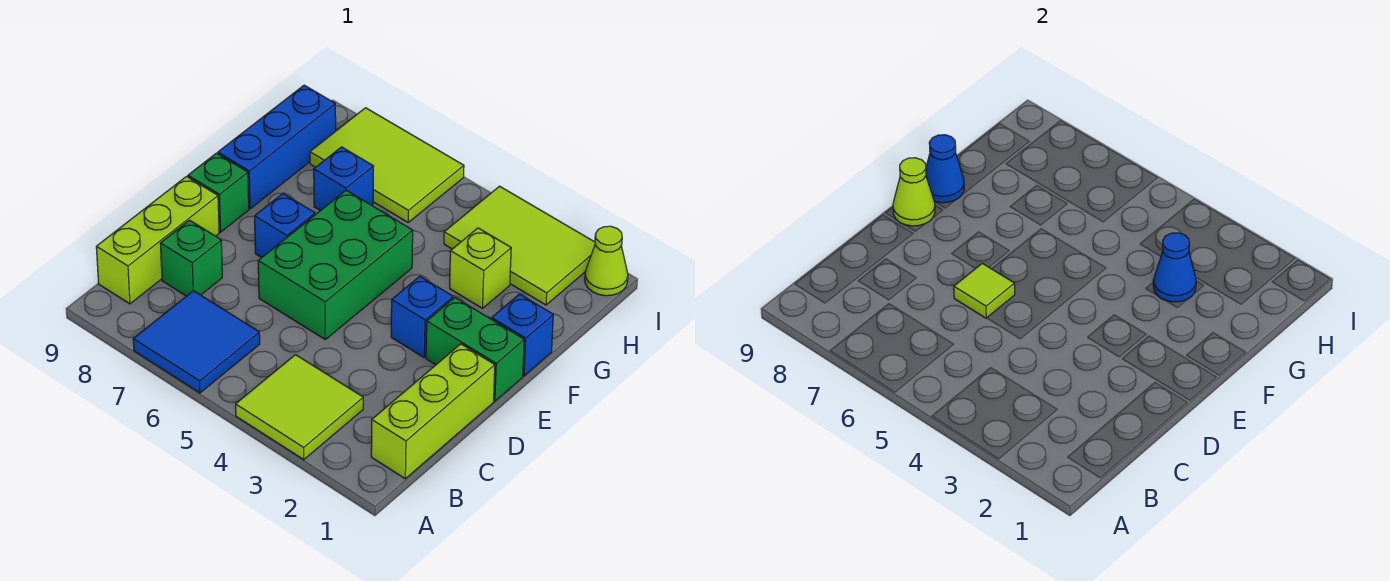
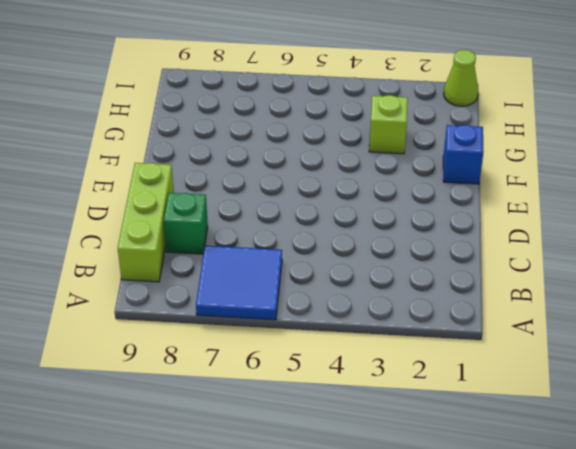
none -> lime tile A3:B4 level 1
none -> lime brick B1:D1 level 1
none -> green brick D5:F6 level 1

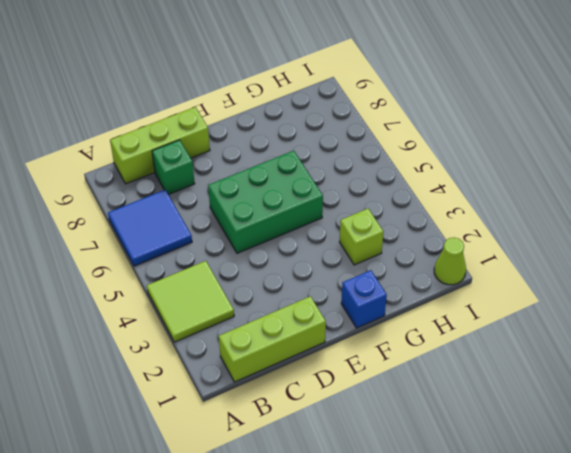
none -> green brick E1:E2 level 1
none -> blue brick E3 level 1
none -> blue brick E7 level 1

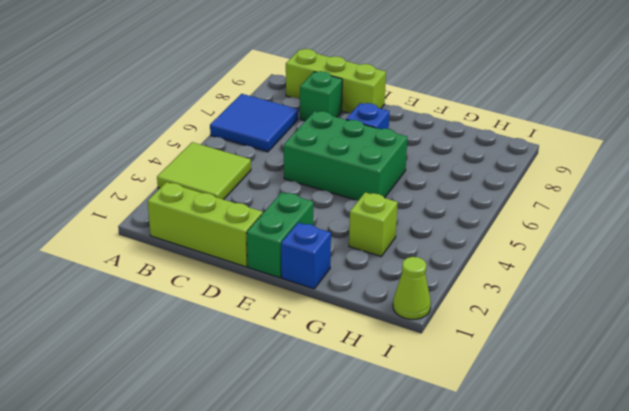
none -> blue brick E3 level 1
none -> green brick E9 level 1
none -> blue brick F9:H9 level 1

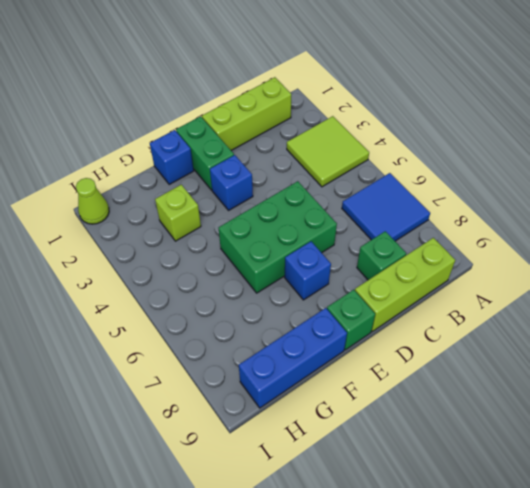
none -> blue brick G7 level 1
none -> lime tile H2:I4 level 1
none -> lime tile H6:I8 level 1

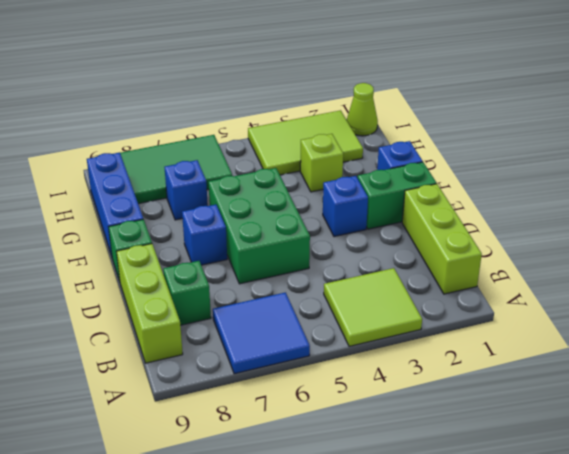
green tile H6:I8 level 1 -> lime tile H6:I8 level 1
none -> lime tile D6 level 2
none -> lime cone E9 level 2
none -> blue cone F9 level 2

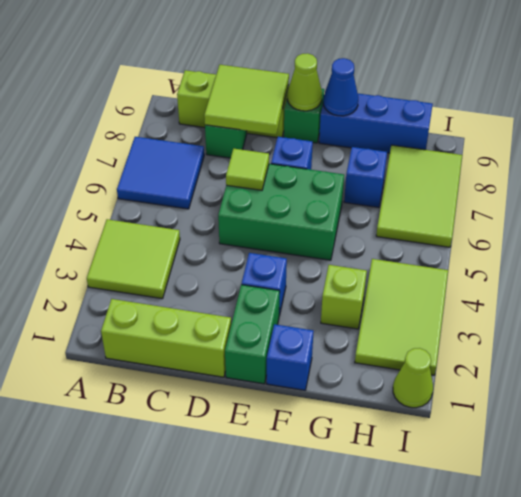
lime tile C8:D9 level 2 -> none
none -> blue cone G3 level 2

